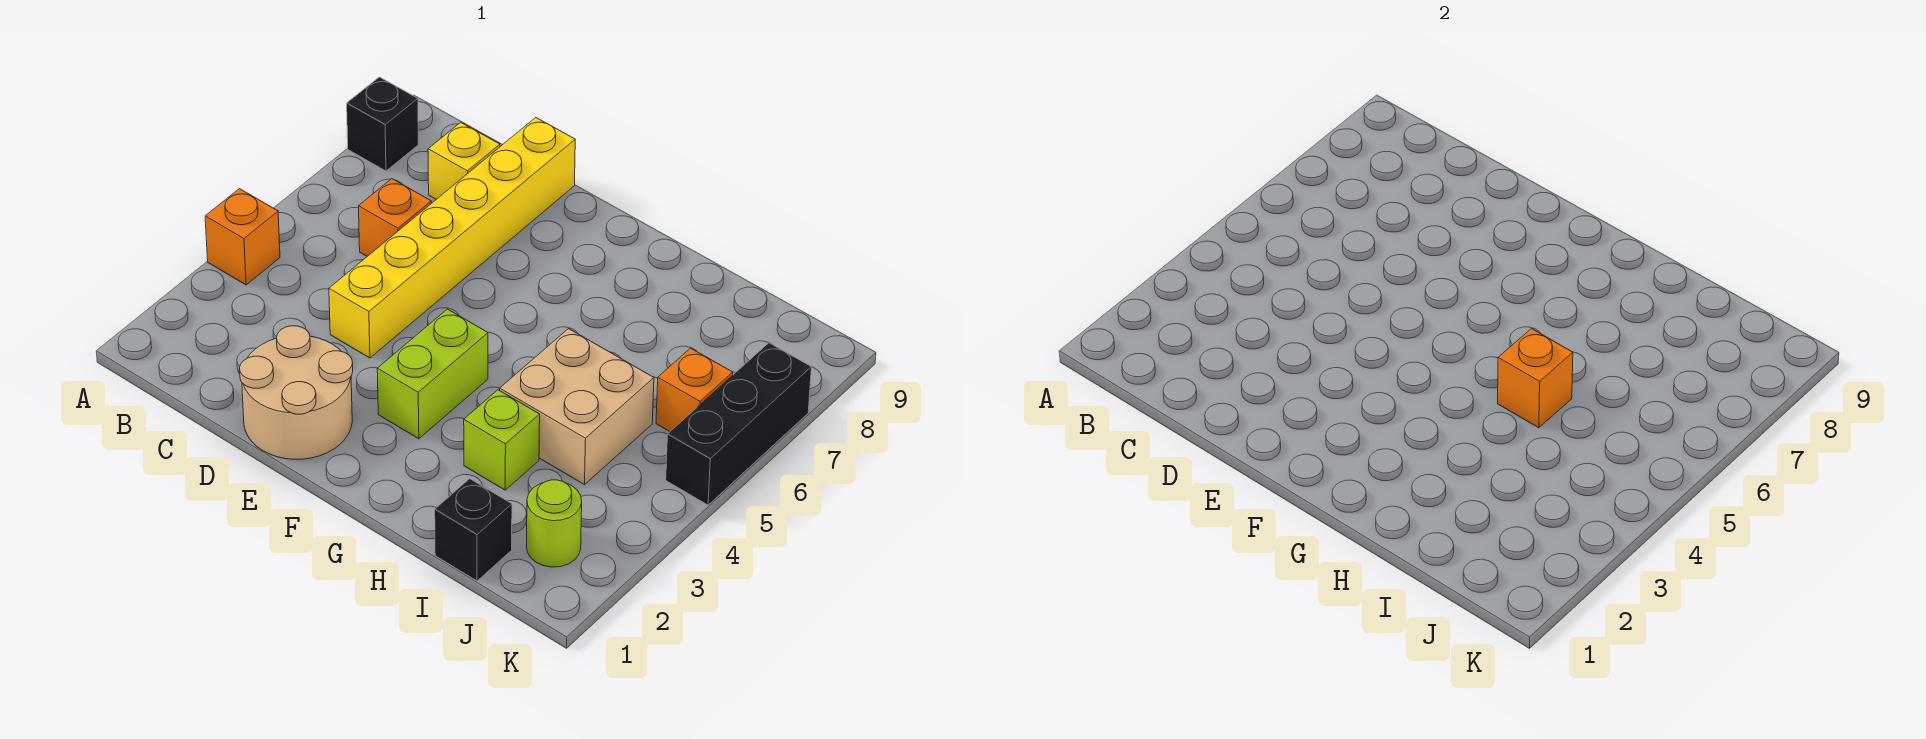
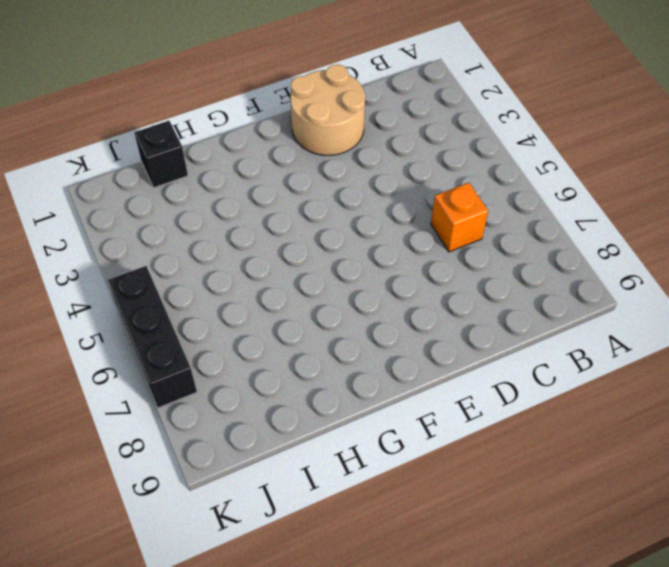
none -> orange brick A4 level 1
none -> black brick A8 level 1
none -> yellow brick C8 level 1

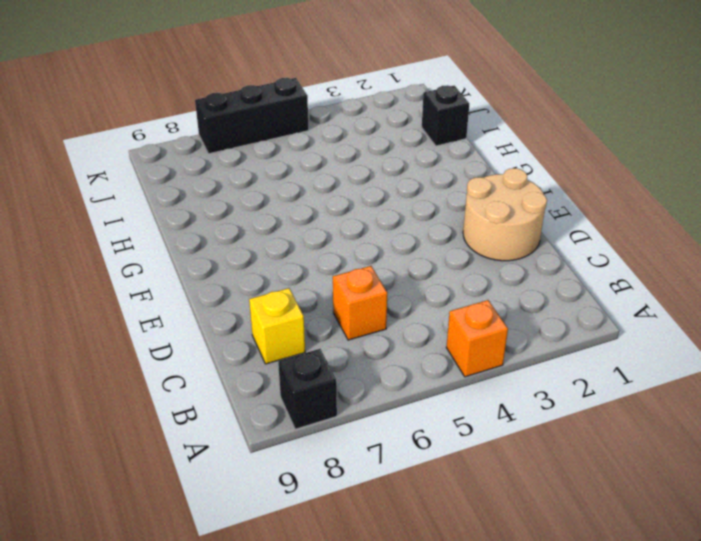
none -> yellow brick D4:D9 level 1
none -> lime brick F3:F4 level 1
none -> lime brick H3 level 1

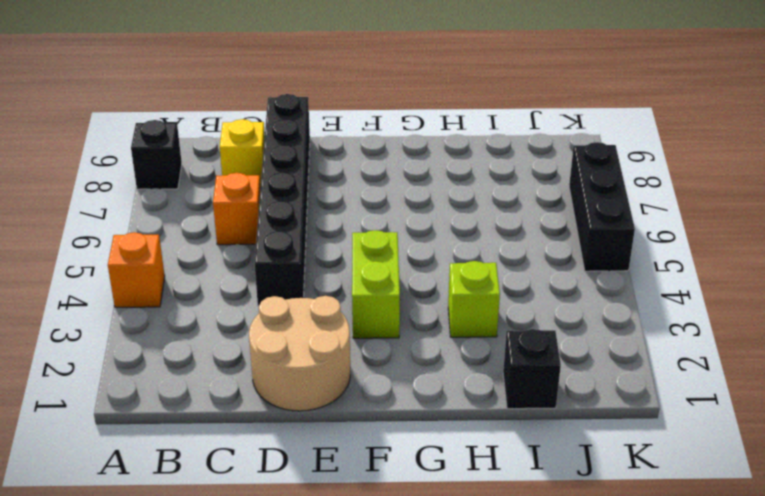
black brick D4:D9 level 1 -> yellow brick D4:D9 level 1
none -> tan brick H4:I5 level 1
none -> lime round brick J2 level 1
none -> orange brick J6 level 1

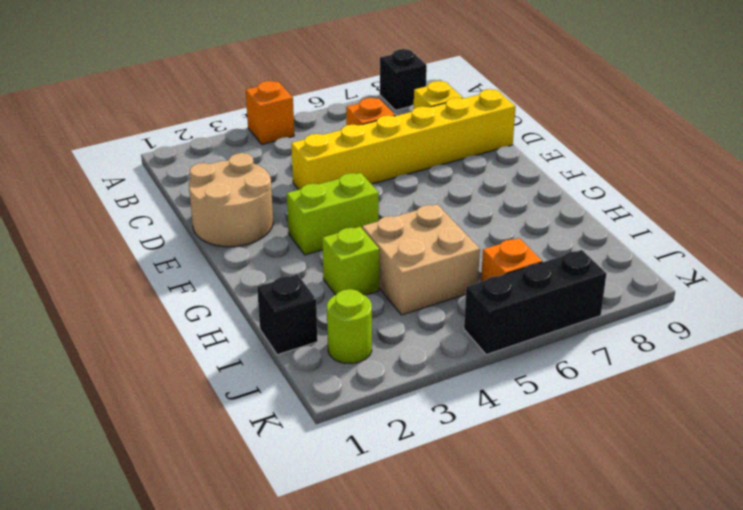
none -> orange brick H5 level 2

